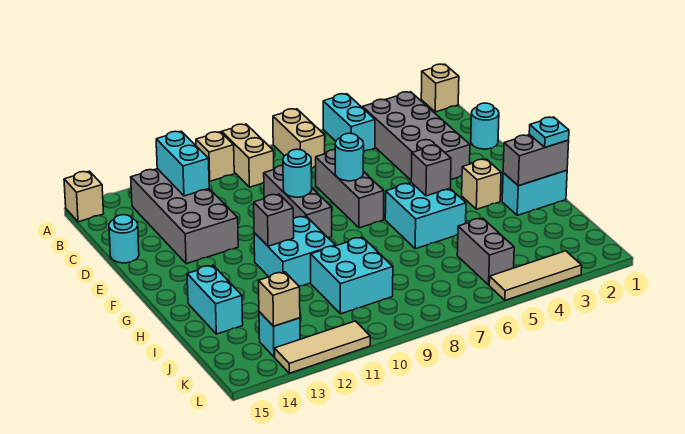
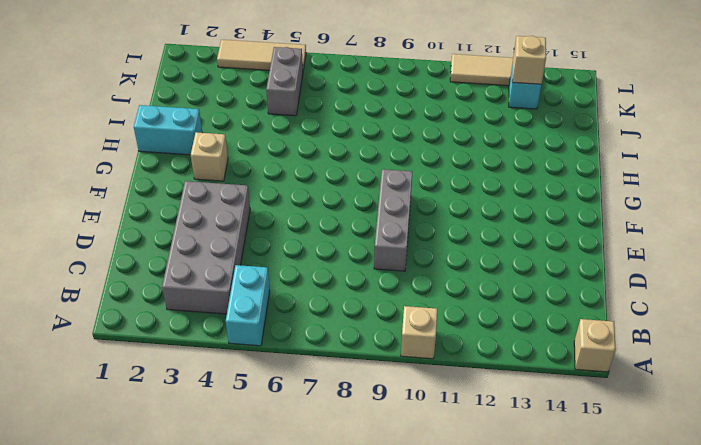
none -> tan brick A1 level 1
none -> tan brick A7:B7 level 1
none -> tan brick A9:B9 level 1
none -> grey brick B12:E13 level 1

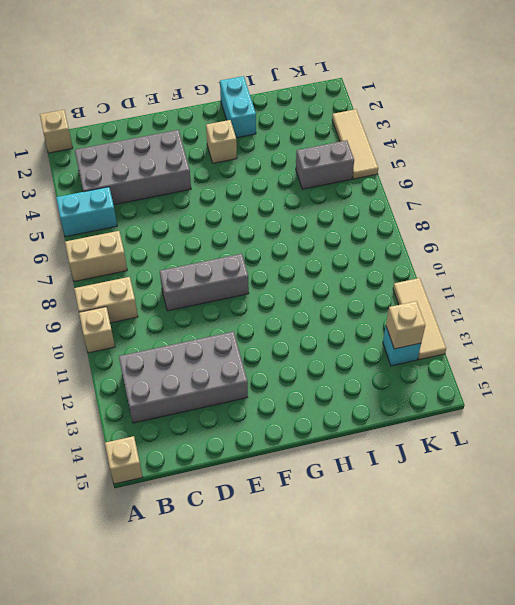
none -> cyan round brick D1 level 1
none -> grey brick D7:F7 level 1
none -> cyan round brick D15 level 1
none -> cyan brick G5:H6 level 1

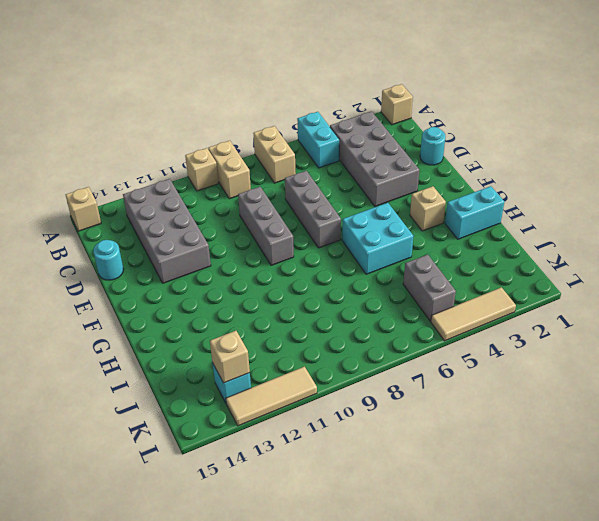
none -> cyan brick G10:H11 level 1
none -> cyan brick H14:I14 level 1
none -> cyan brick I9:J10 level 1
none -> cyan brick B12:C12 level 2

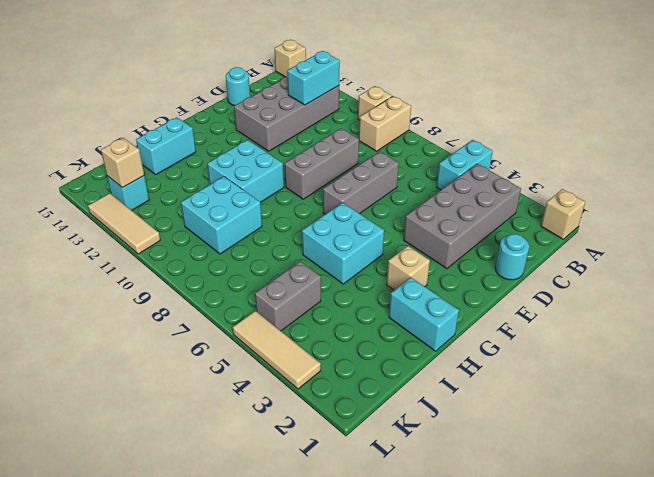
none -> tan brick A7:B7 level 1
none -> cyan round brick E7 level 2
none -> cyan round brick E9 level 2
none -> grey brick G5 level 2

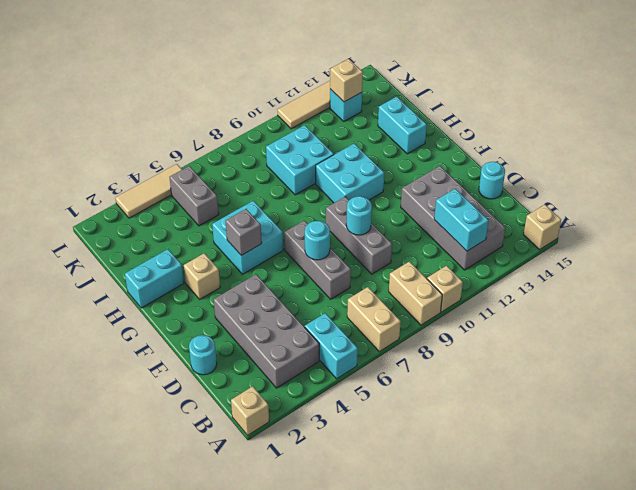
none -> grey brick G11 level 2
none -> grey brick H1:H2 level 2
none -> cyan plate H1 level 3

